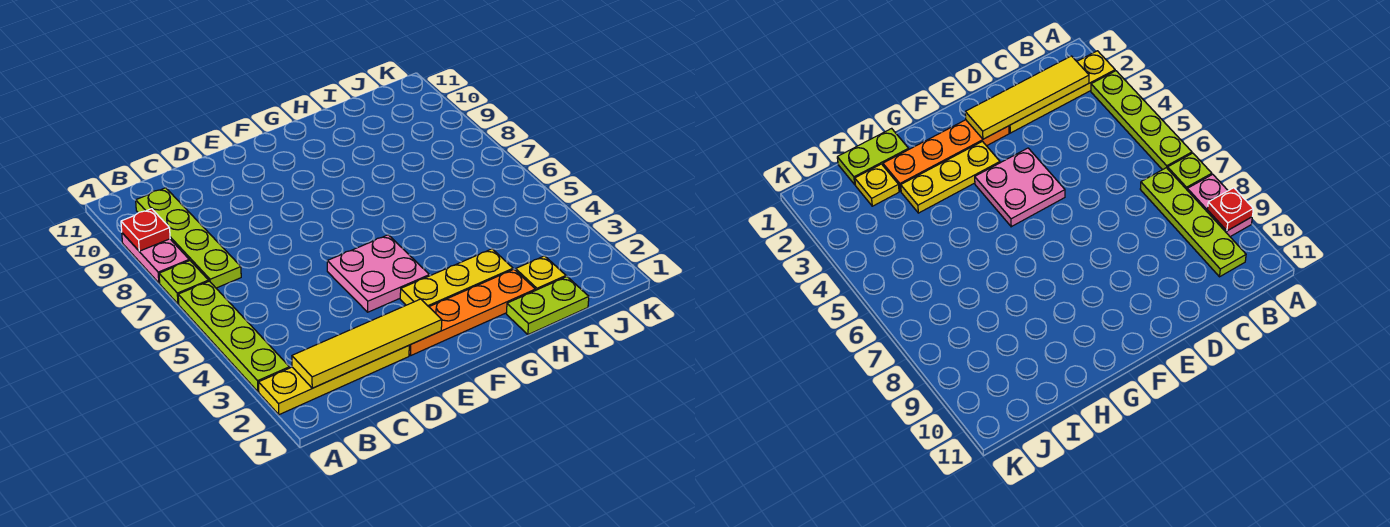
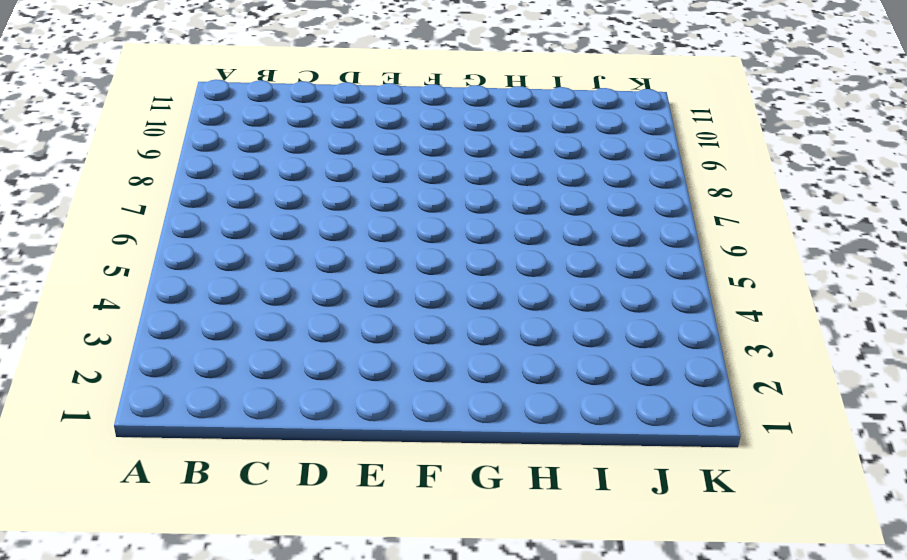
none -> yellow plate A2:D2 level 1
none -> lime plate A3:A6 level 1
none -> lime plate A7 level 1

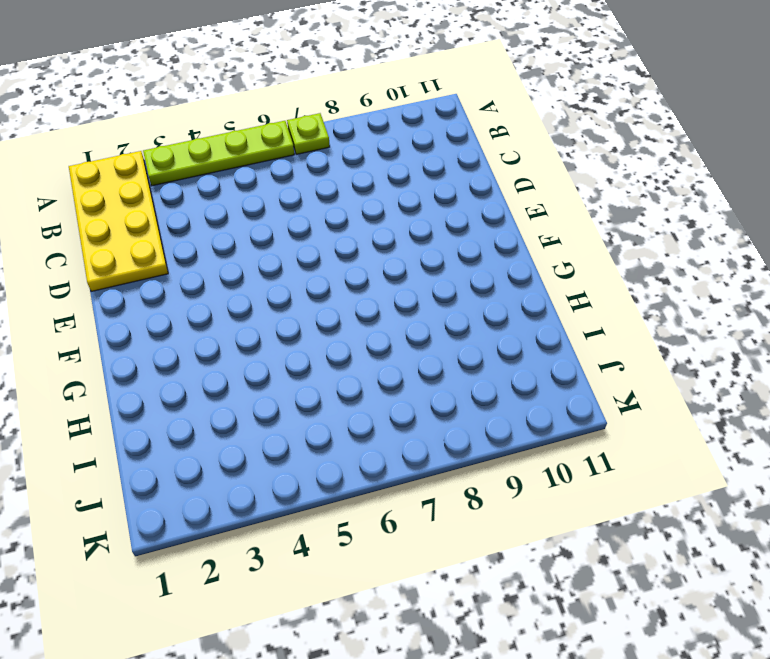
yellow plate A1:D2 level 1 -> yellow plate A2:D2 level 1
none -> pink plate A8:A9 level 1
none -> lime plate B7:B10 level 1
none -> orange plate E2:H2 level 1

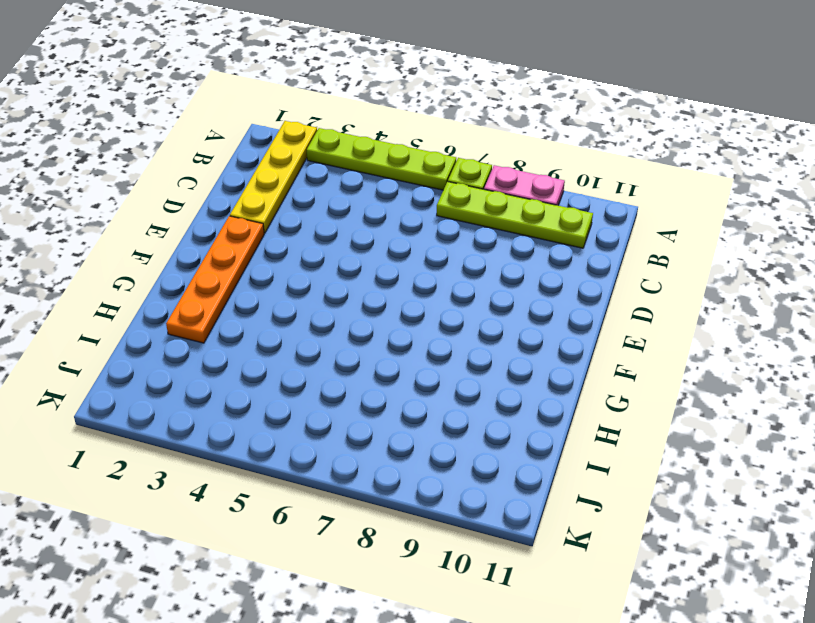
none -> pink plate E4:F5 level 1
none -> yellow plate F3:H3 level 1
none -> lime plate H1:I1 level 1

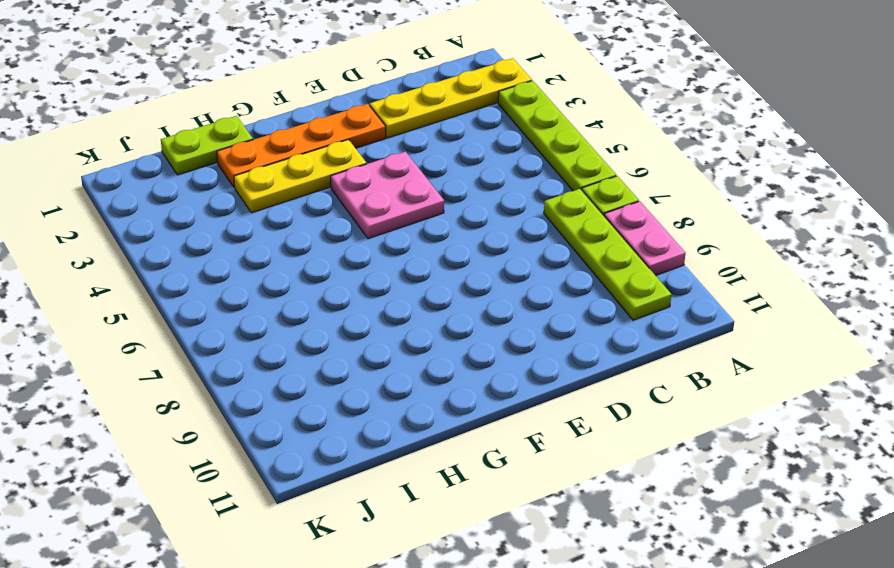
none -> yellow plate I2 level 1
none -> red plate A9 level 2
none -> yellow tile B2:E2 level 2

